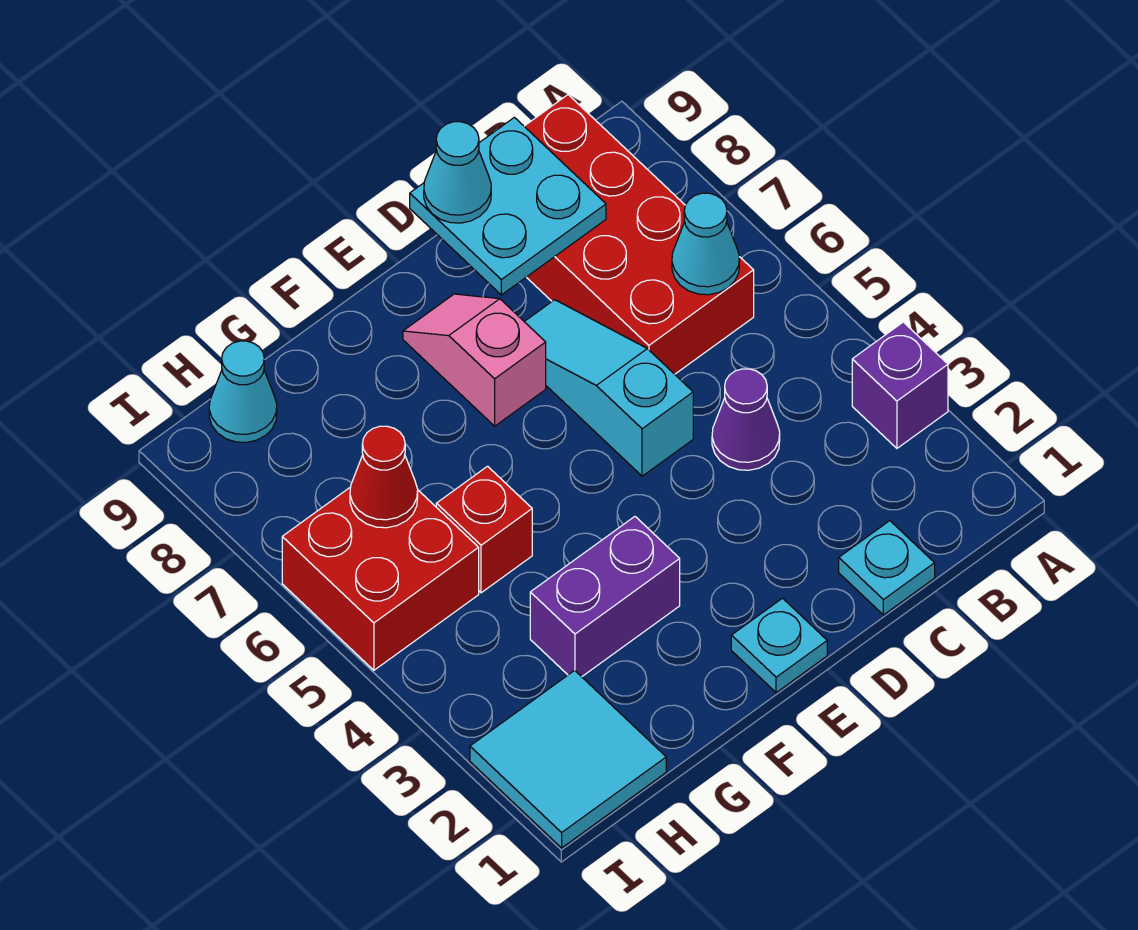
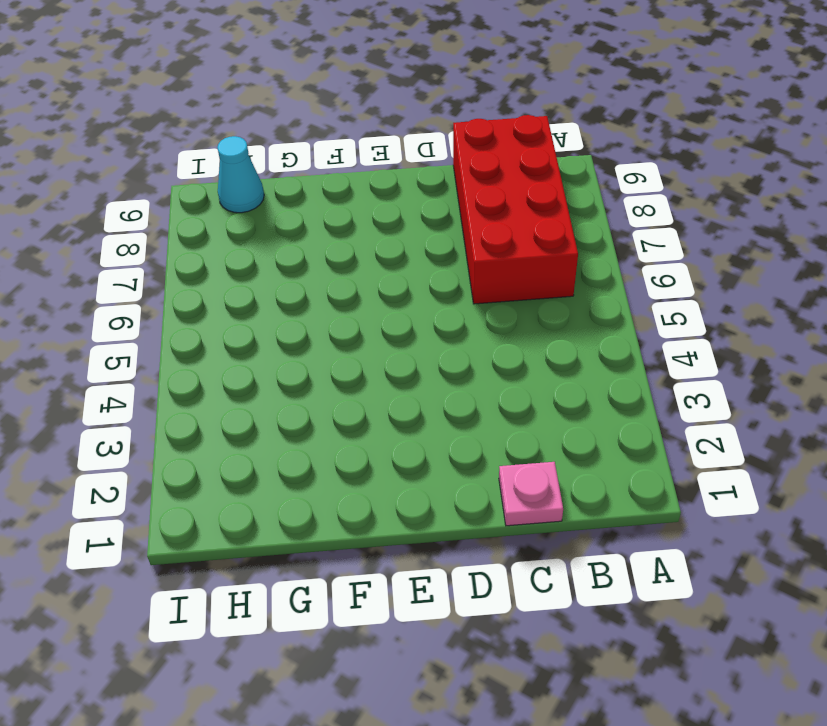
pink plate C1 level 1 -> cyan plate C1 level 1
none -> purple brick A3 level 1
none -> purple cone C4 level 1
none -> cyan slope D5:D7 level 1 top 5

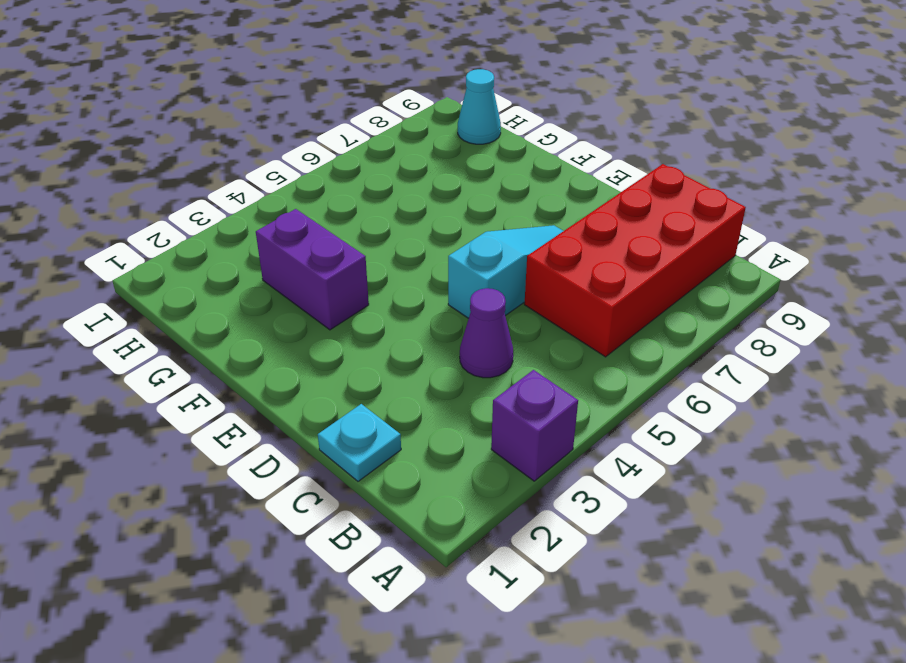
none -> cyan plate E1 level 1
none -> pink slope E7:E8 level 1 top 7
none -> red brick G5 level 1

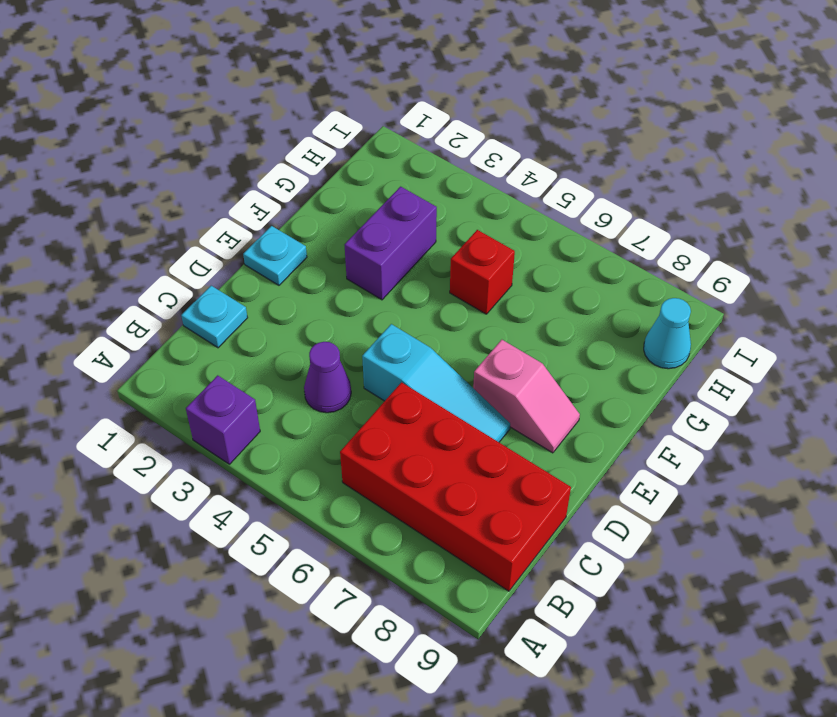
none -> cyan tile H1:I2 level 1
none -> red brick H5:I6 level 1
none -> cyan cone B6 level 2

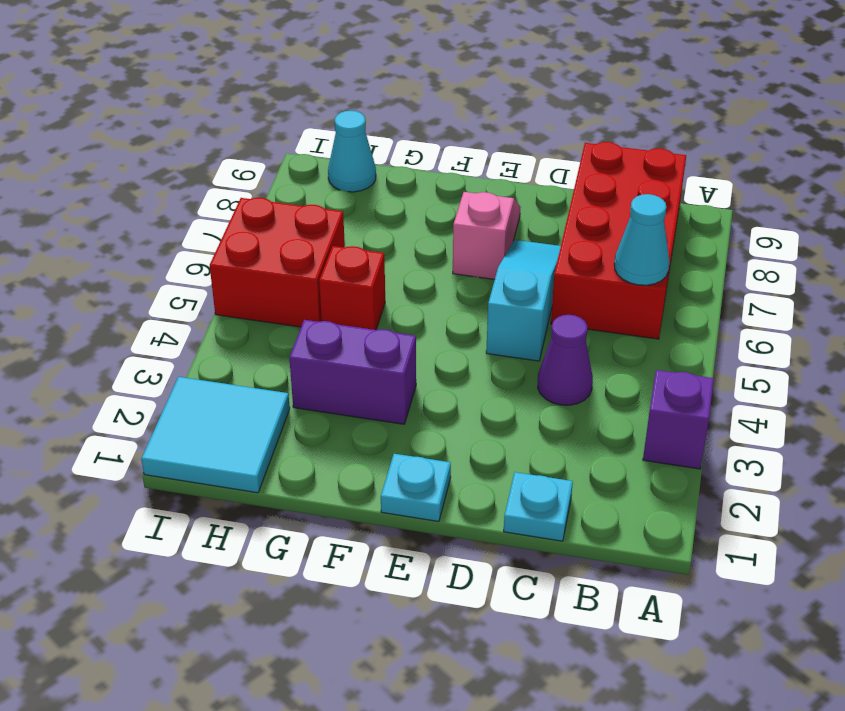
none -> cyan plate C8:D9 level 2
none -> red cone H6 level 2
none -> cyan cone D9 level 3

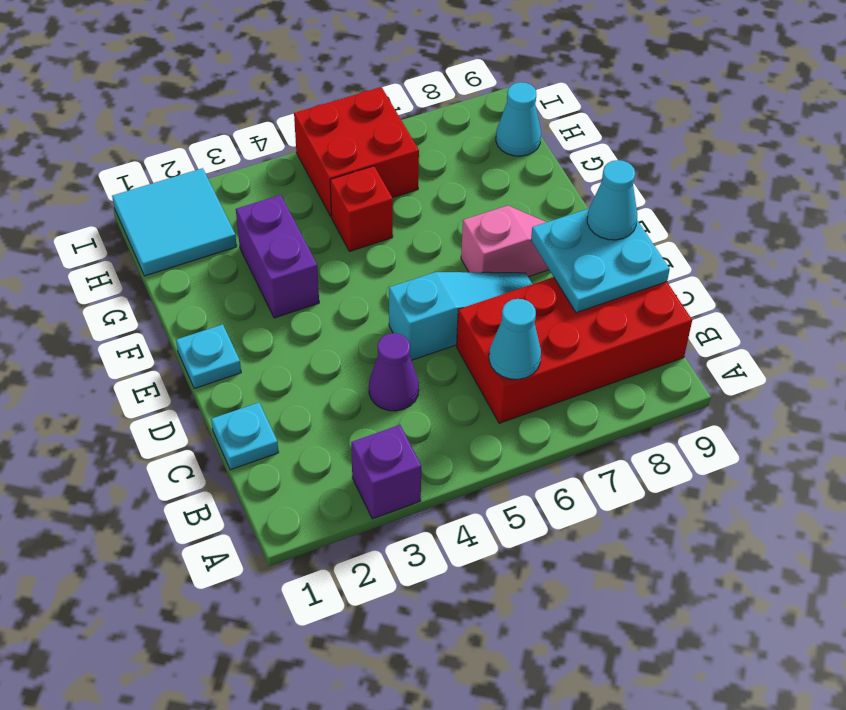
none -> red cone H6 level 2

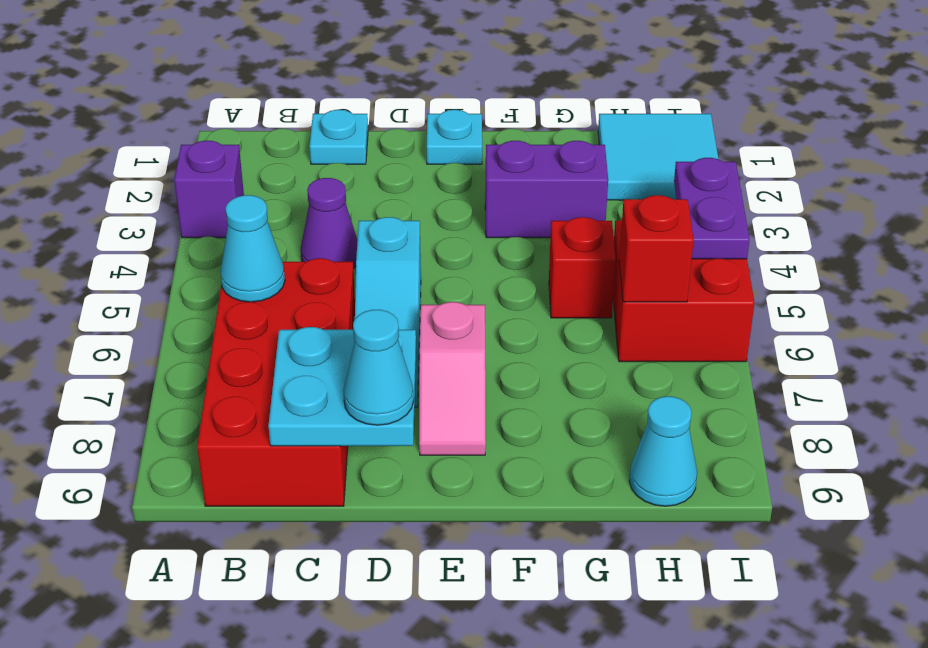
red brick H6 level 2 -> red cone H6 level 2
purple plate I4:I5 level 2 -> none

